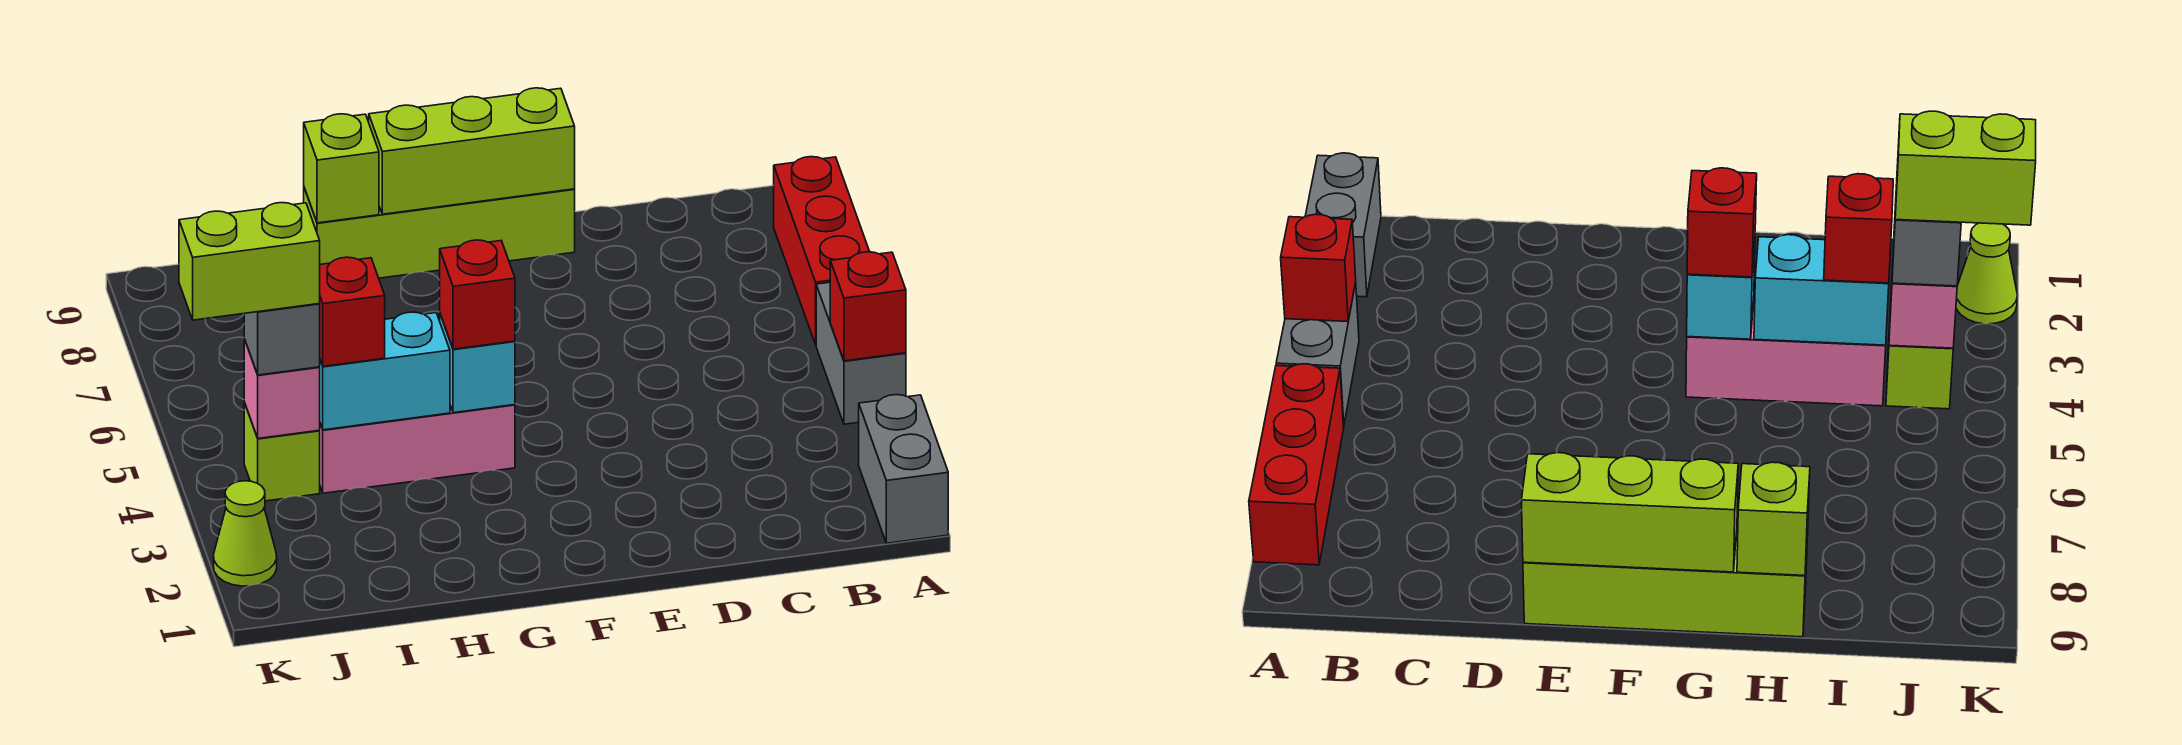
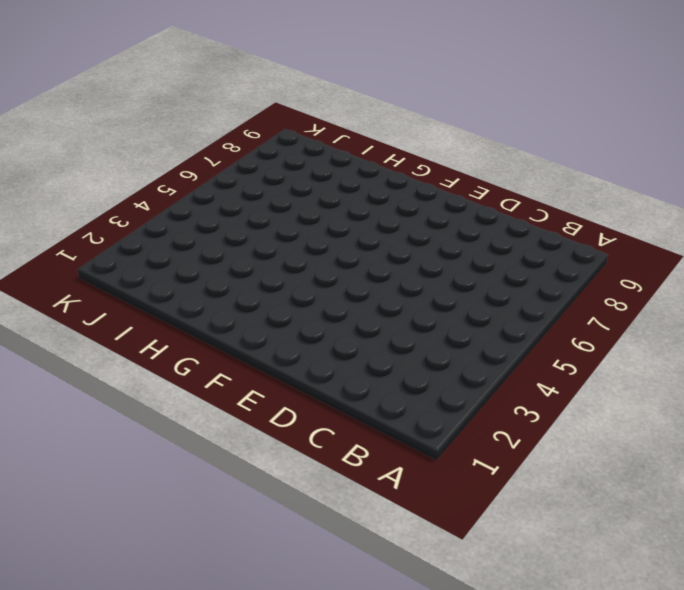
none -> grey brick A1:A2 level 1
none -> grey brick A4:A5 level 1
none -> red brick A6:A8 level 1

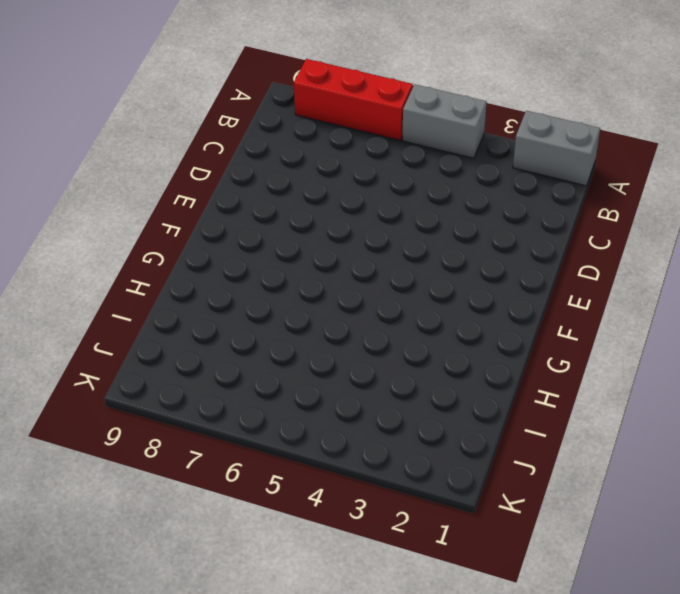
none -> lime brick E9:H9 level 1
none -> pink brick G4:I4 level 1
none -> lime brick J4 level 1

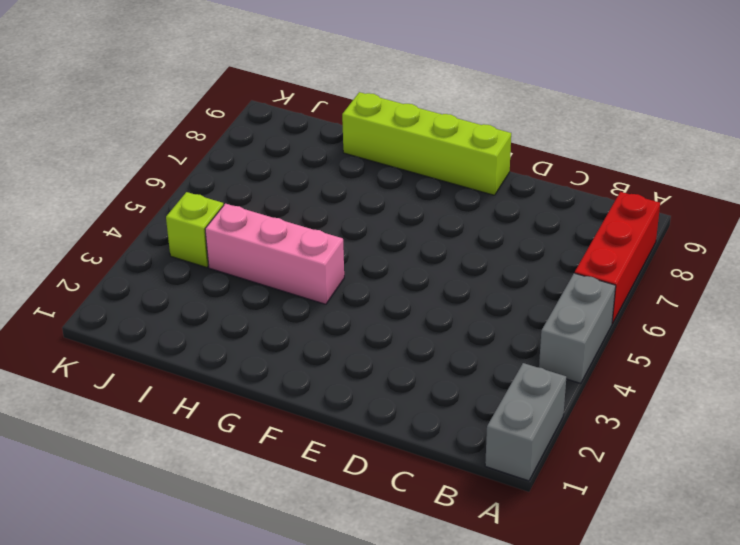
none -> lime cone K2 level 1
none -> red brick A4 level 2
none -> lime brick E9:G9 level 2

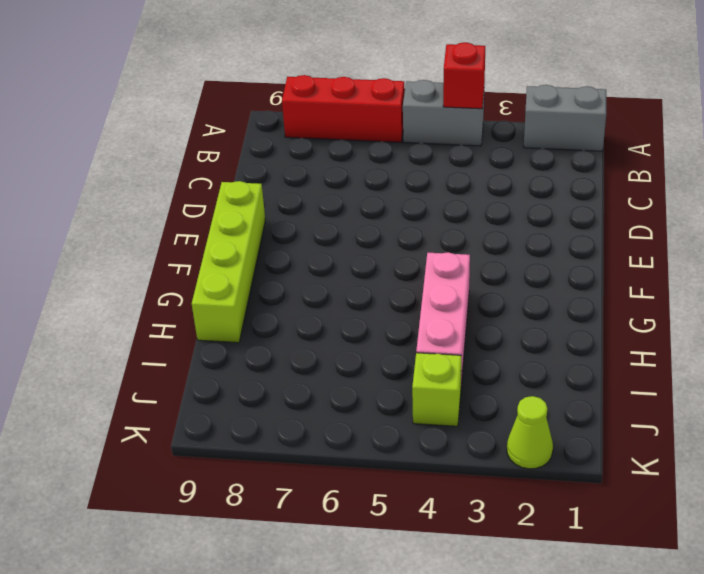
none -> lime brick E9:G9 level 2
none -> cyan brick G4 level 2
none -> cyan brick H4:I4 level 2

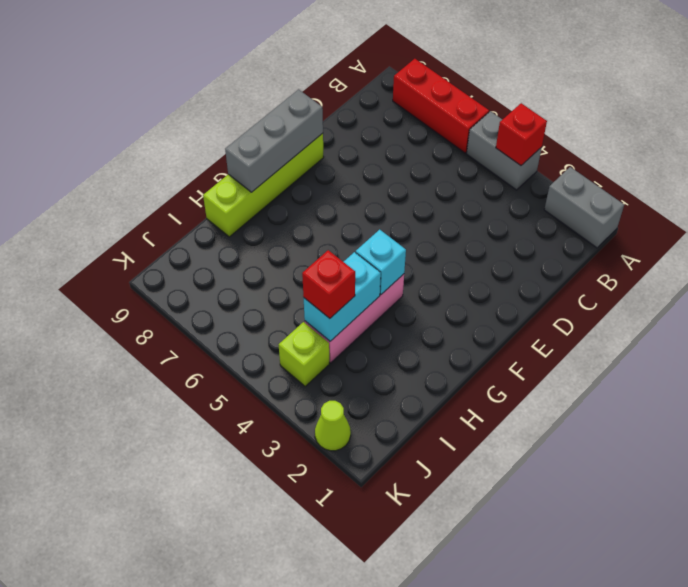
grey brick E9:G9 level 2 -> lime brick E9:G9 level 2
none -> lime brick H9 level 2
none -> pink brick J4 level 2
none -> red brick G4 level 3

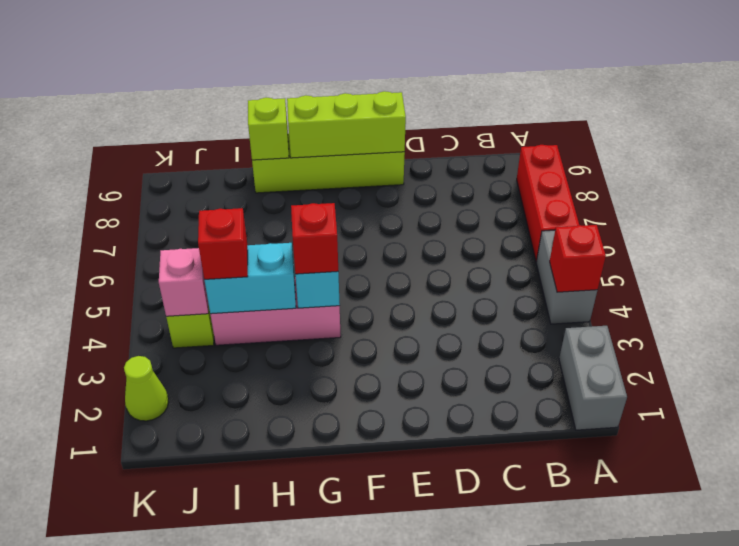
none -> grey brick J4 level 3
none -> lime brick J4:K4 level 4

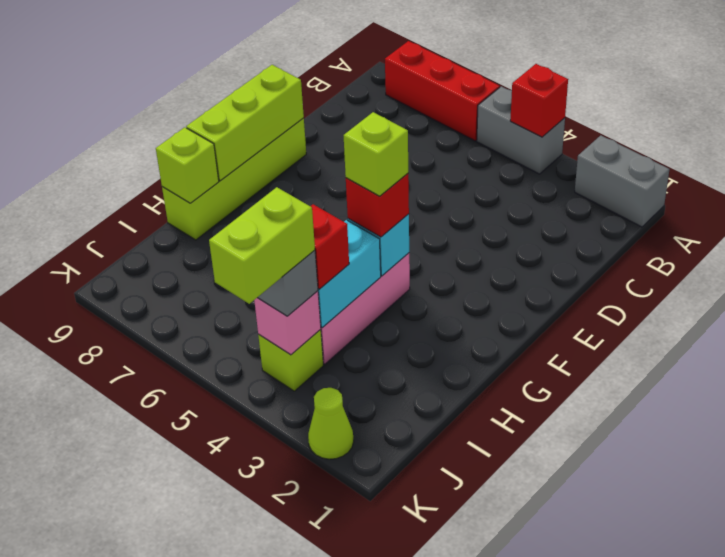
lime brick G4 level 4 -> none

